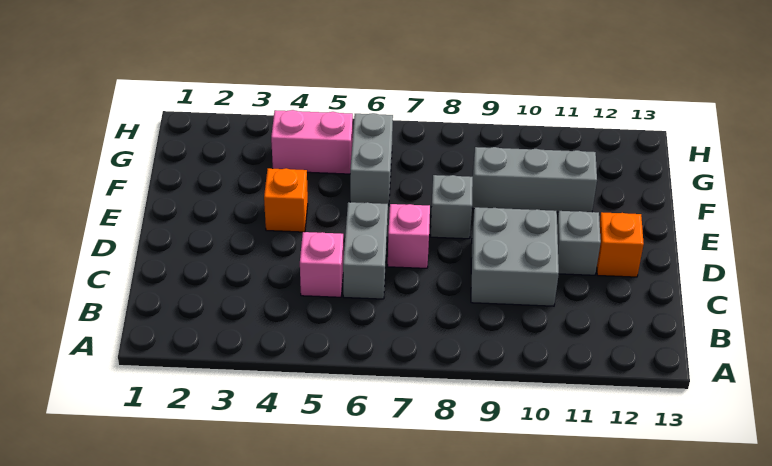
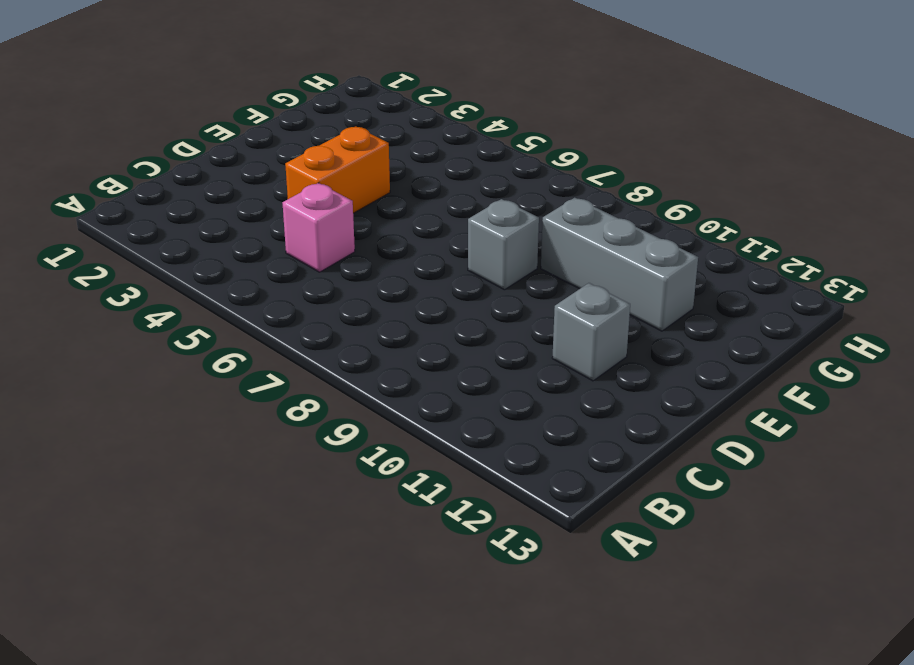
orange brick D4:E4 level 1 -> orange brick E4 level 1
none -> grey brick C6:D6 level 1
none -> grey brick C9:D10 level 1

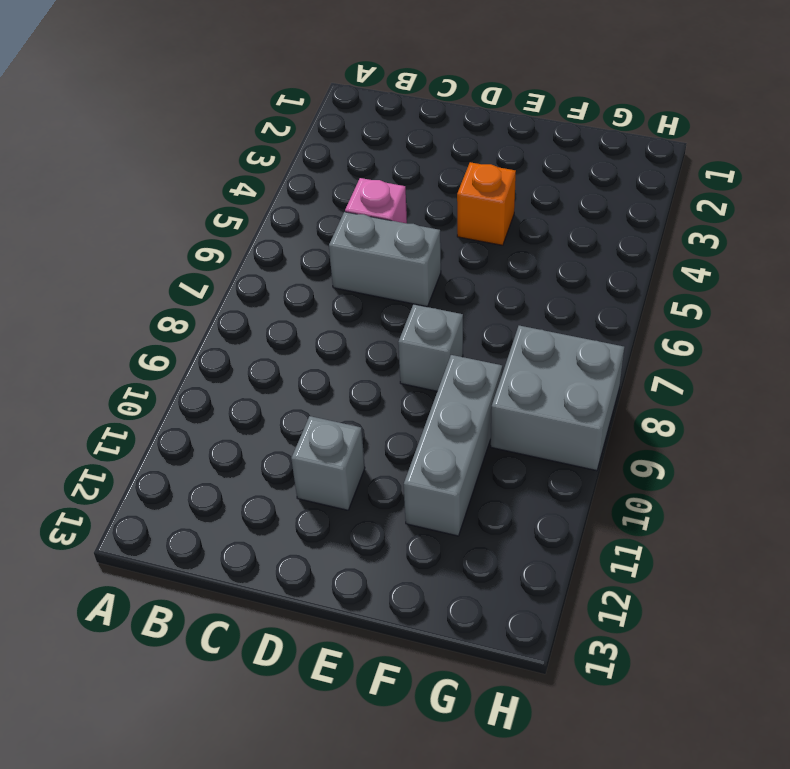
grey brick G8:H9 level 1 -> grey brick C9:D10 level 1
none -> pink brick D7 level 1
none -> orange brick D12 level 1

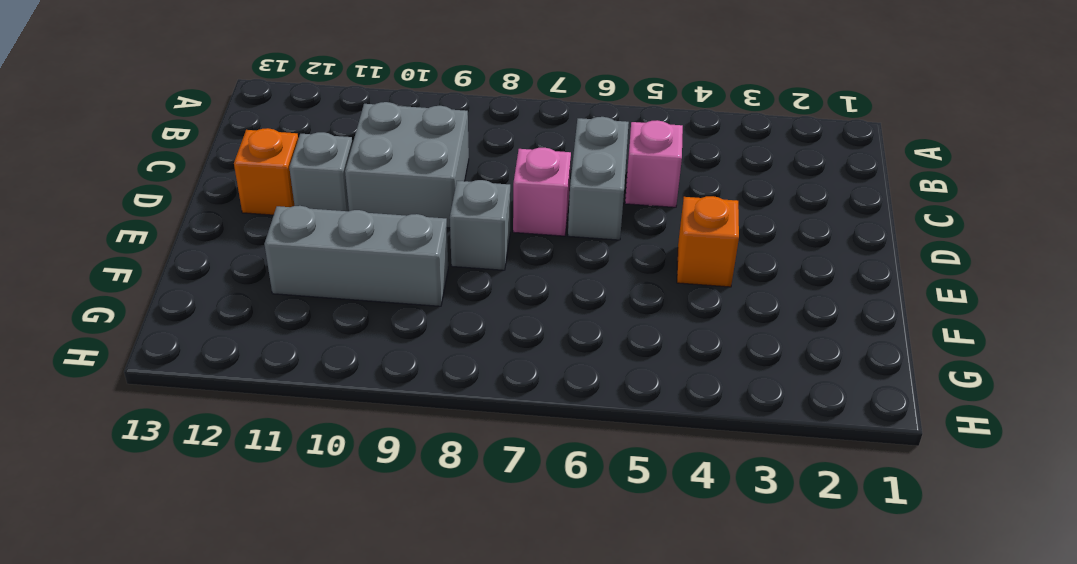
none -> grey brick F6:G6 level 1
none -> pink brick G4:G5 level 1

